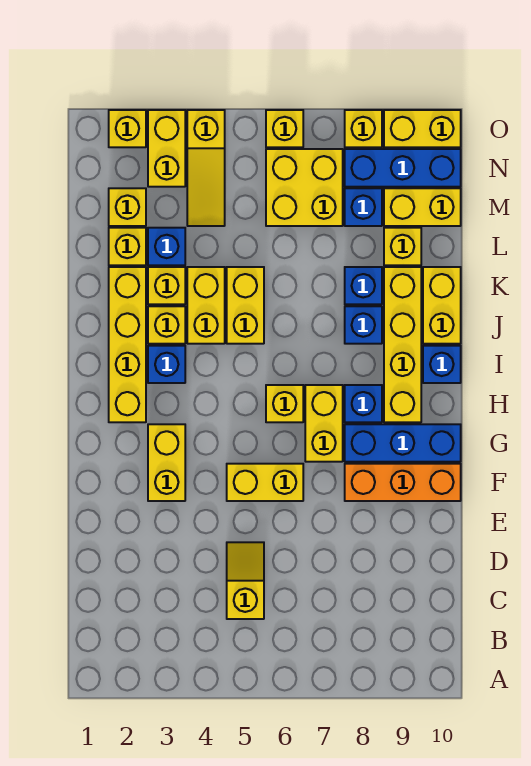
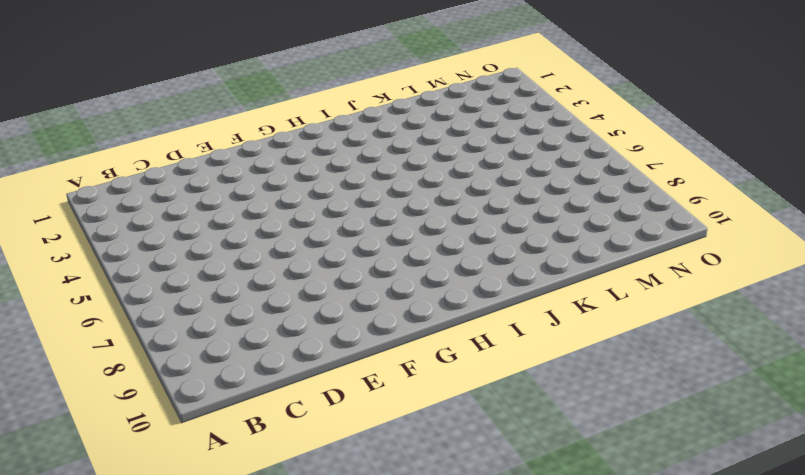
none -> yellow slope C5:D5 level 1 top C
none -> yellow brick F3:G3 level 1
none -> yellow brick F5:F6 level 1
none -> orange brick F8:F10 level 1

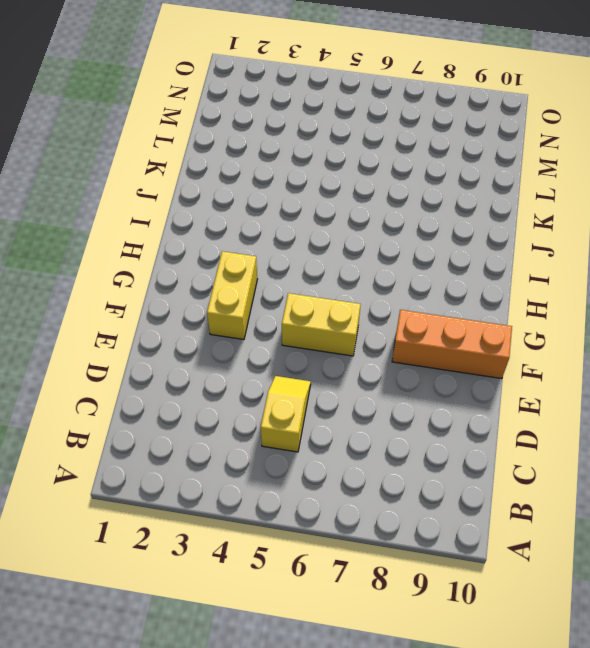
none -> yellow brick G7:H7 level 1
none -> blue brick G8:G10 level 1
none -> yellow brick H2:K2 level 1
none -> yellow brick H6 level 1

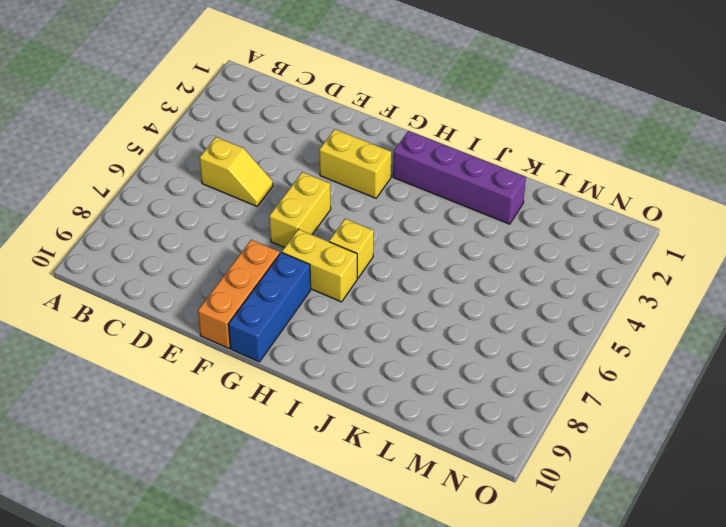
purple brick H2:K2 level 1 -> yellow brick H2:K2 level 1
none -> blue brick H8 level 1
none -> yellow brick H9:K9 level 1
none -> blue brick I3 level 1
none -> blue brick I10 level 1

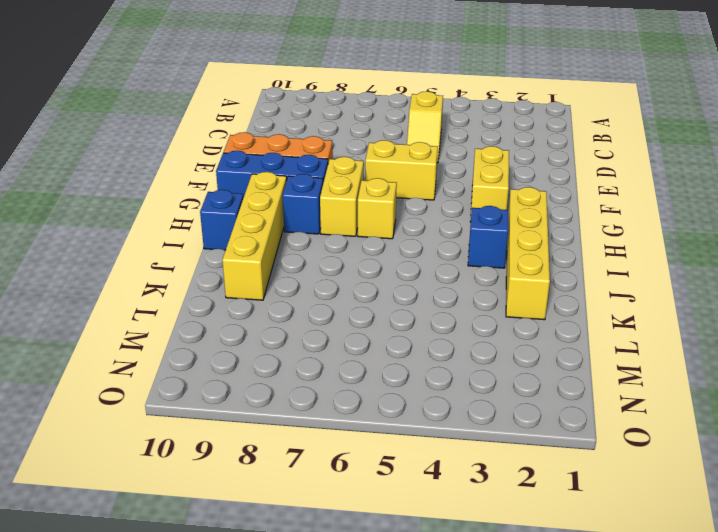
none -> yellow brick J3 level 1
none -> yellow brick J4:K4 level 1
none -> yellow brick J5:K5 level 1
none -> blue brick J8 level 1

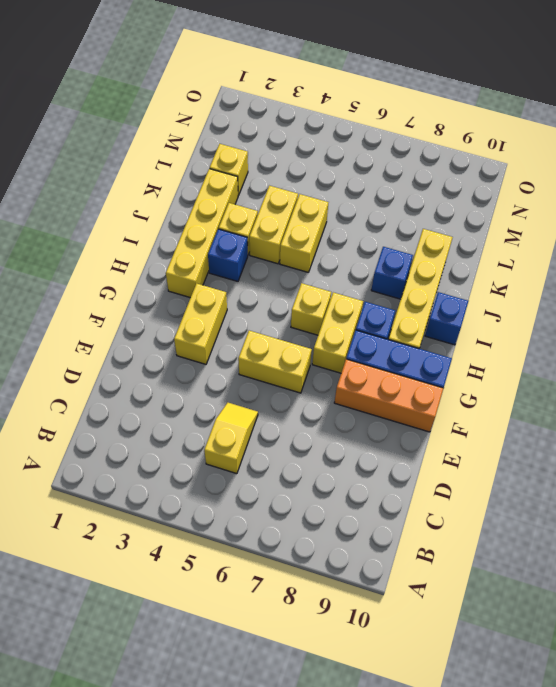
none -> yellow brick J10:K10 level 1
none -> yellow brick K3 level 1
none -> blue brick K8 level 1
none -> blue brick L3 level 1

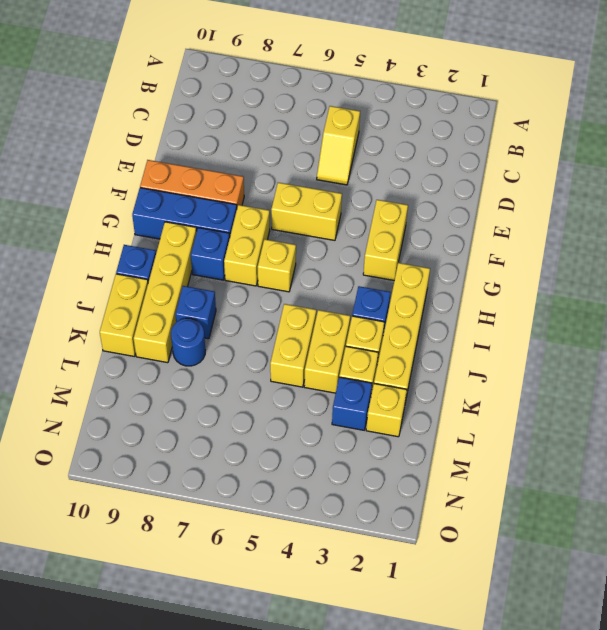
blue round brick K8 level 1 -> blue brick K8 level 1
none -> yellow brick L9 level 1
none -> yellow brick M2 level 1
none -> yellow slope M4:O4 level 1 top O
none -> yellow brick M6:N7 level 1

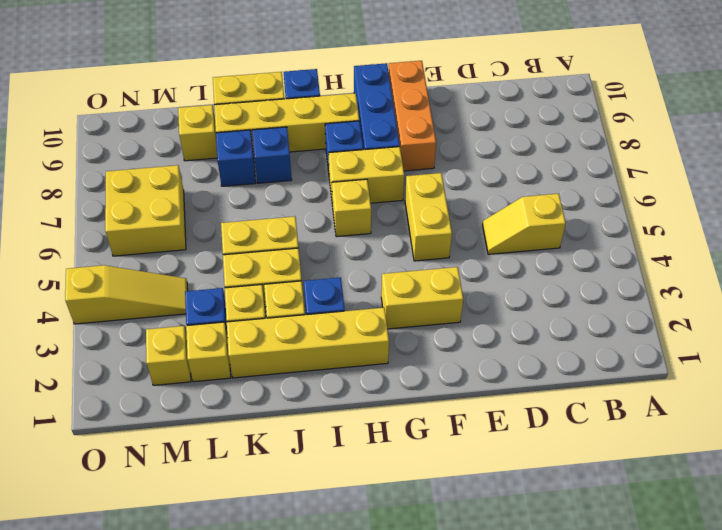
none -> blue brick M8 level 1
none -> yellow brick M9:M10 level 1
none -> yellow brick N3:O3 level 1
none -> blue brick N8:N10 level 1

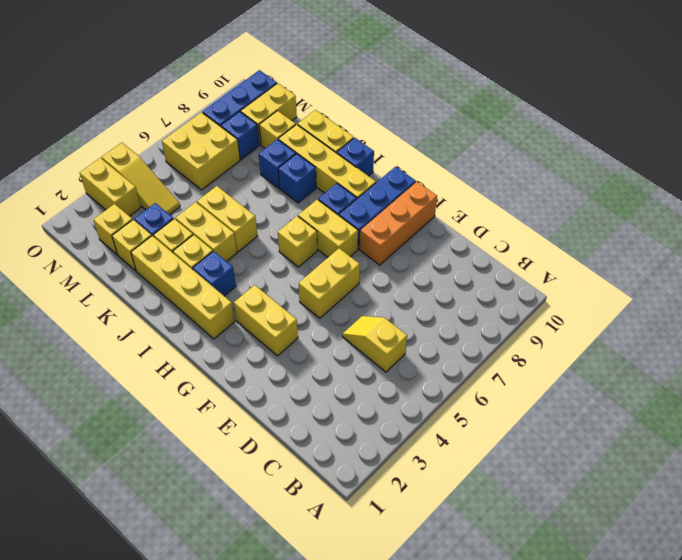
none -> yellow brick O2 level 1
none -> yellow brick O6 level 1
none -> yellow brick O8 level 1
none -> yellow brick O9:O10 level 1

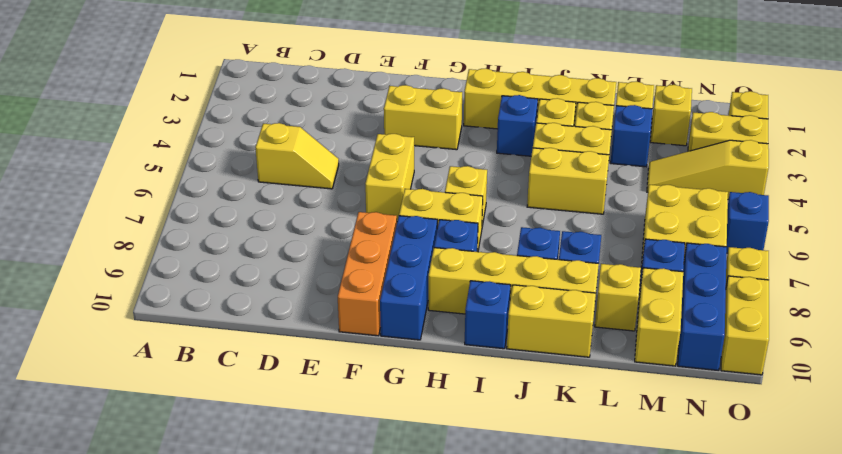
blue brick O6 level 1 -> yellow brick O6 level 1

